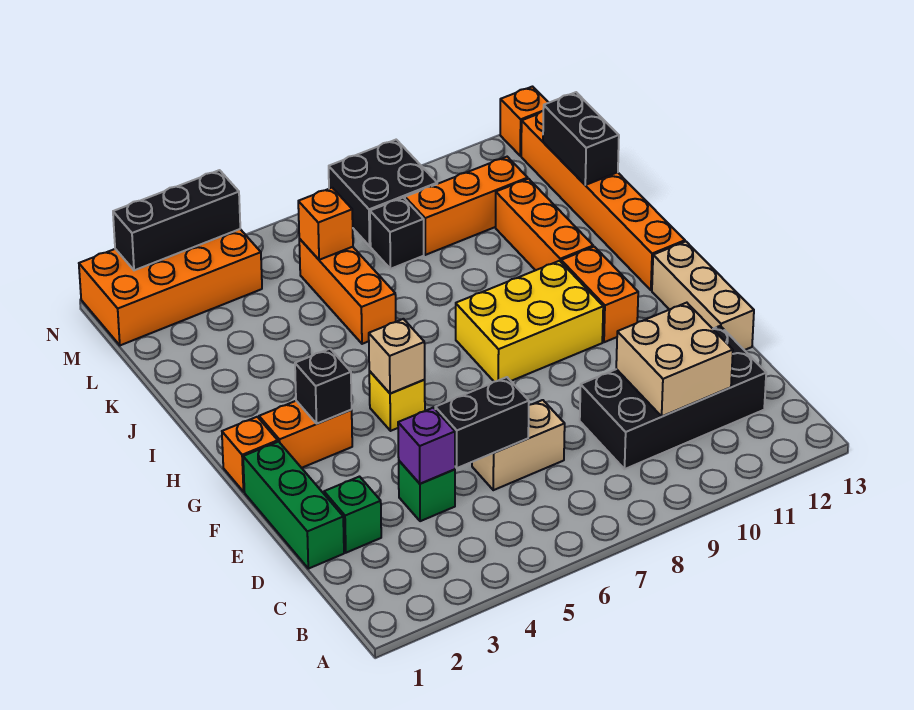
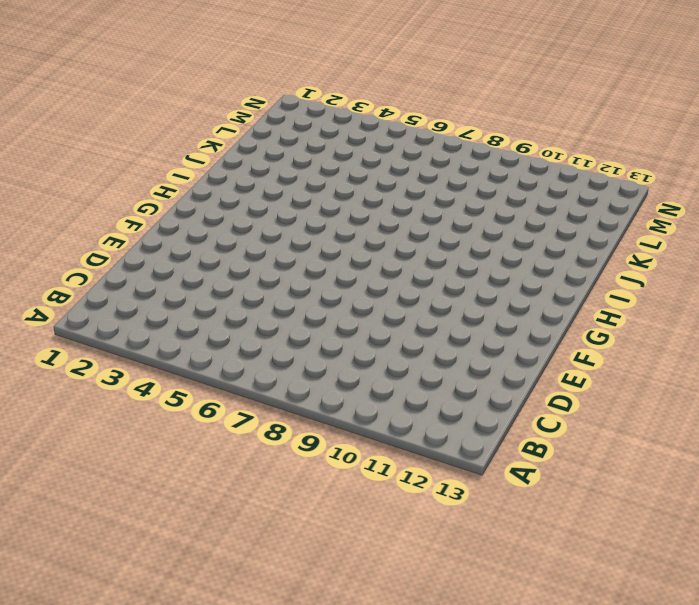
none -> black brick C9:D12 level 1
none -> green brick D1:F1 level 1
none -> green brick D2 level 1

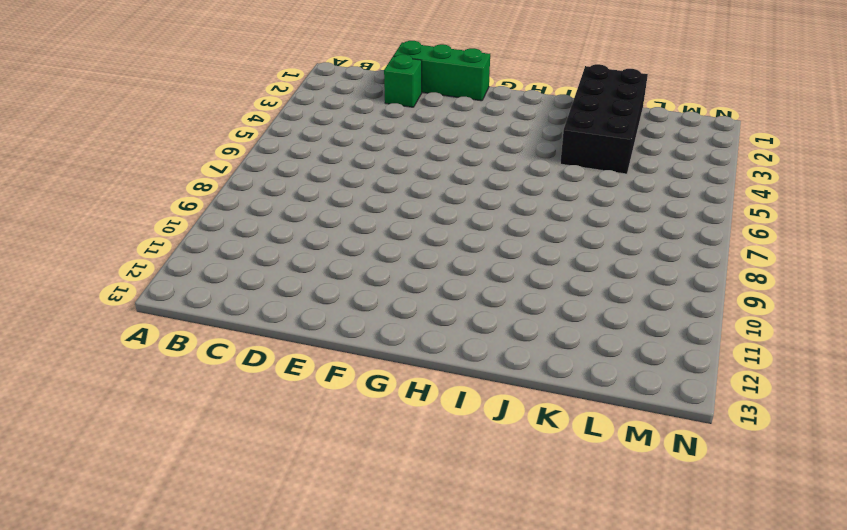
black brick J1:K4 level 1 -> black brick C9:D12 level 1
none -> green brick D4 level 1
none -> tan brick D6:D7 level 1
none -> tan brick E13:G13 level 1

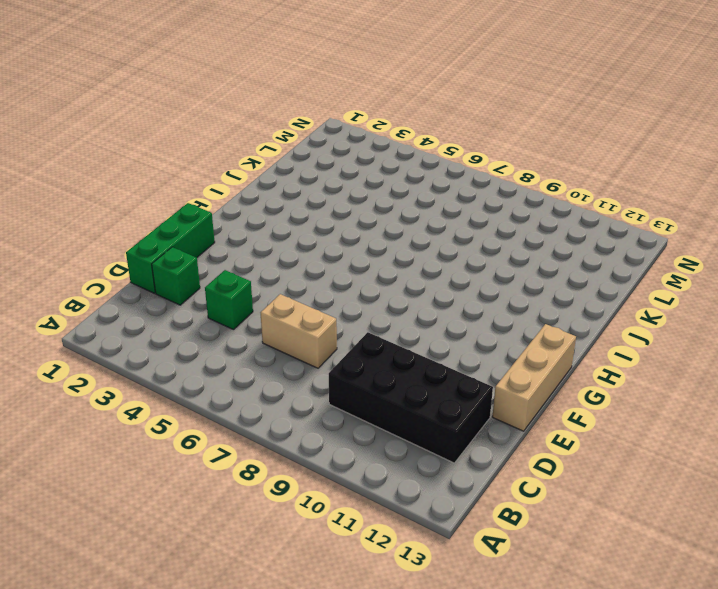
none -> orange brick G1 level 1
none -> orange brick G2:G3 level 1
none -> yellow brick G5 level 1

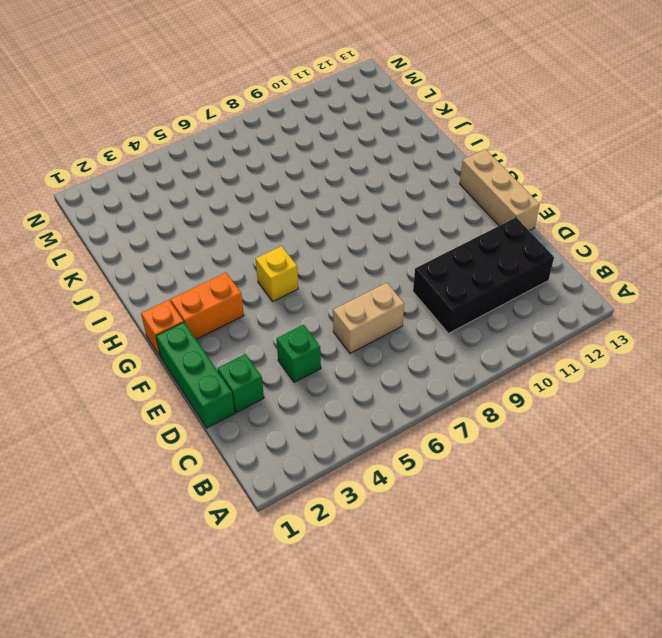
none -> yellow brick G8:H10 level 1
none -> orange brick G11:H11 level 1
none -> orange brick H13:M13 level 1

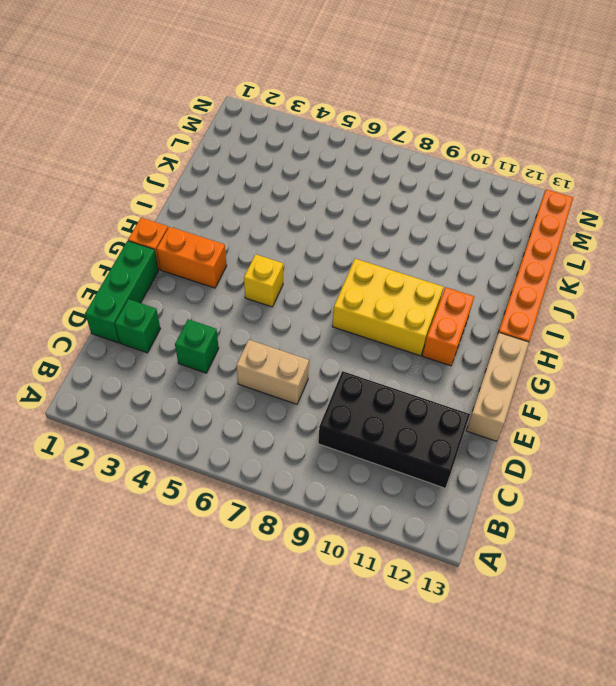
none -> orange brick I11:K11 level 1
none -> orange brick J6:L6 level 1
none -> black brick L8 level 1

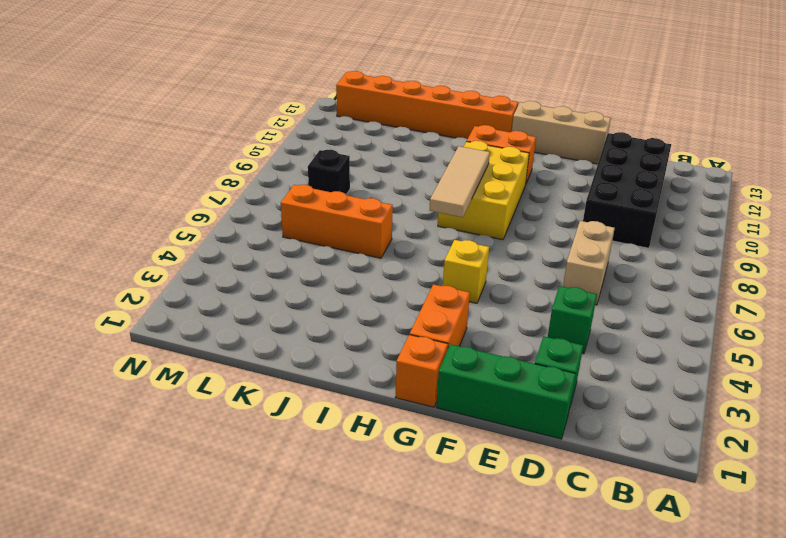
tan tile H7:H9 level 2 -> none
none -> orange brick I11:K11 level 1
none -> orange brick L9:L11 level 1
none -> orange brick M1:N4 level 1

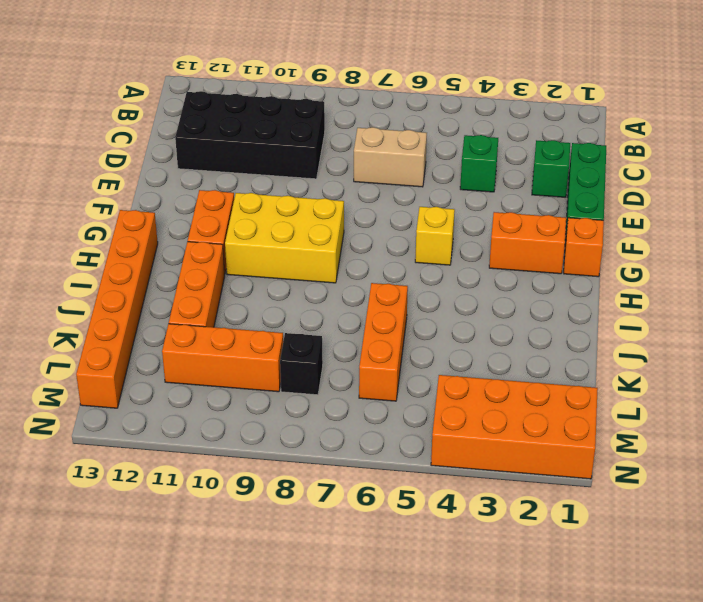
none -> tan brick E13:G13 level 1
none -> black brick M8:N9 level 1
none -> orange brick N13 level 1

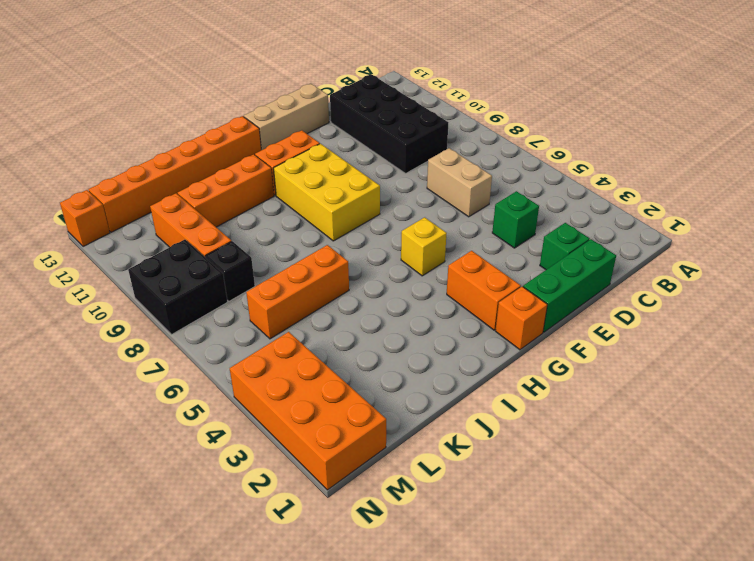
none -> tan brick C10:D11 level 2
none -> purple brick D4 level 2
none -> black brick D5:D6 level 2

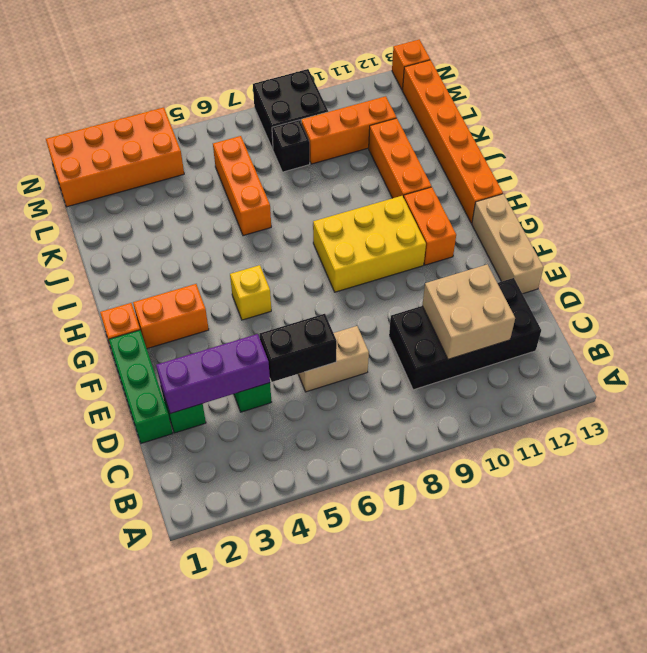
purple brick D2:D4 level 2 -> purple brick D4 level 2
none -> black brick G3 level 2
none -> tan brick G5 level 2
none -> black brick K13:L13 level 2

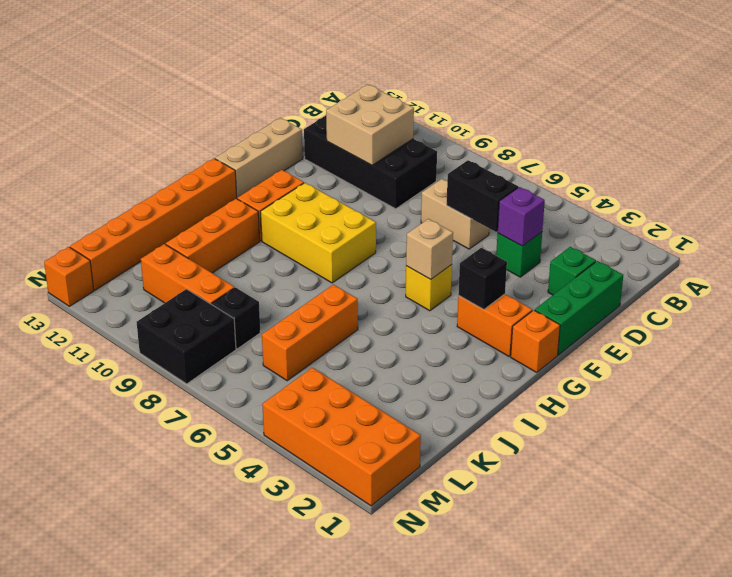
none -> black brick K13:L13 level 2
none -> orange brick L6 level 2
none -> black brick N2:N4 level 2

